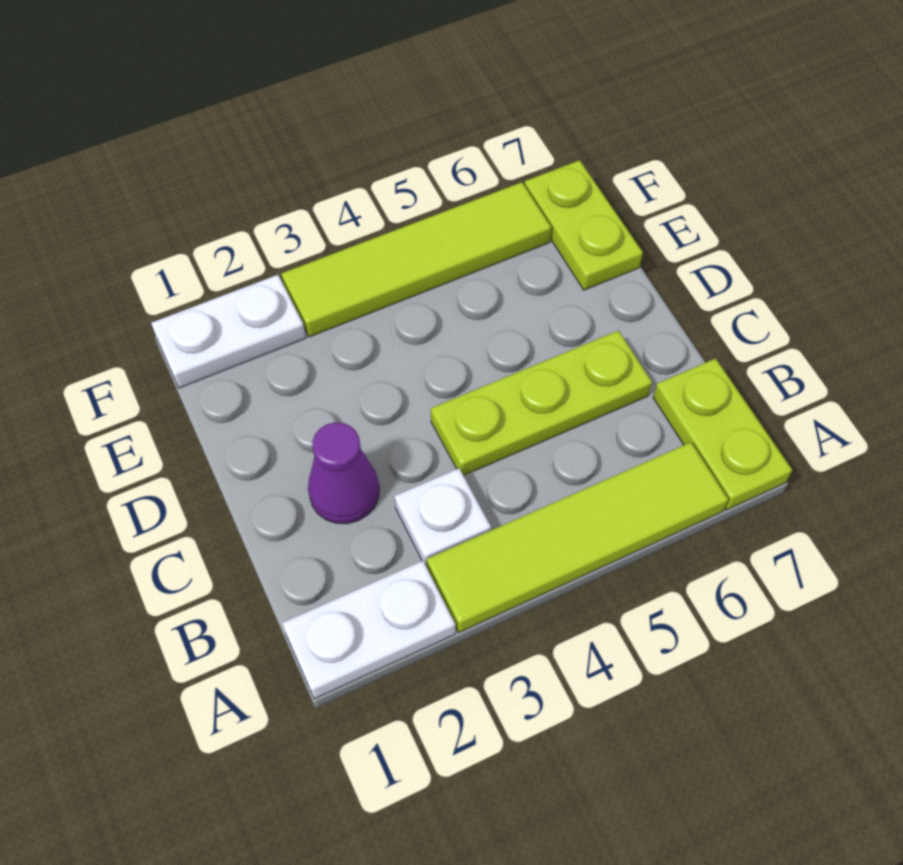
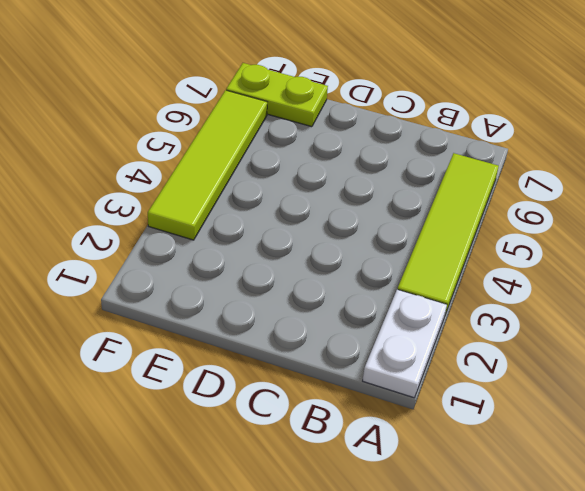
none -> lime plate A7:B7 level 1
none -> white plate B3 level 1

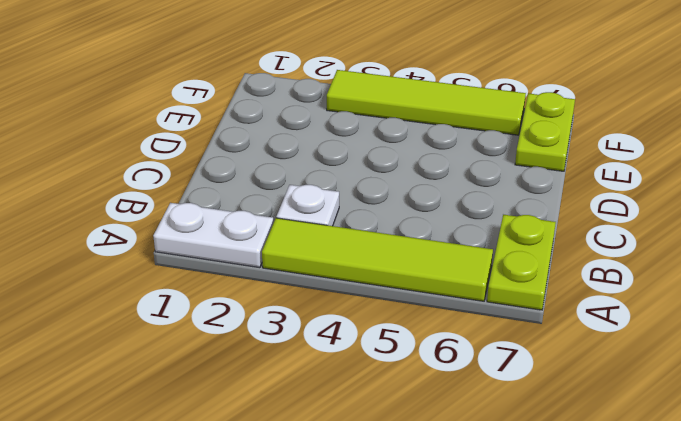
none -> purple cone C2 level 1
none -> lime plate C4:C6 level 1

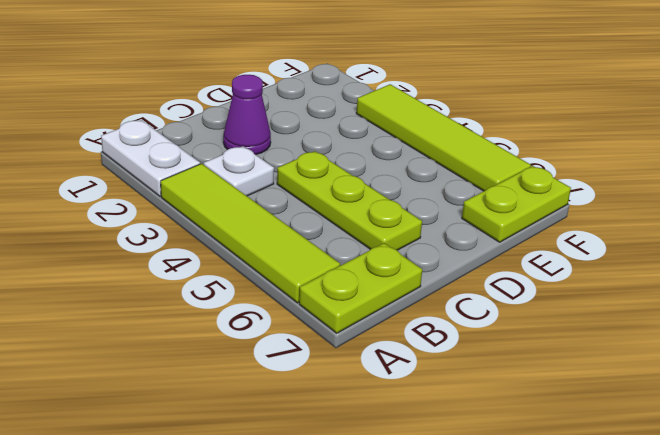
none -> white plate F1:F2 level 1

